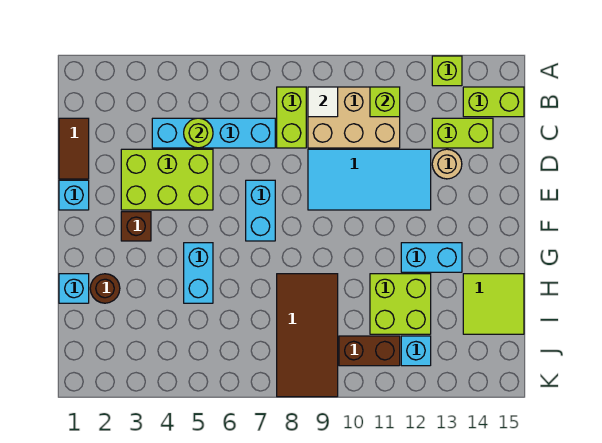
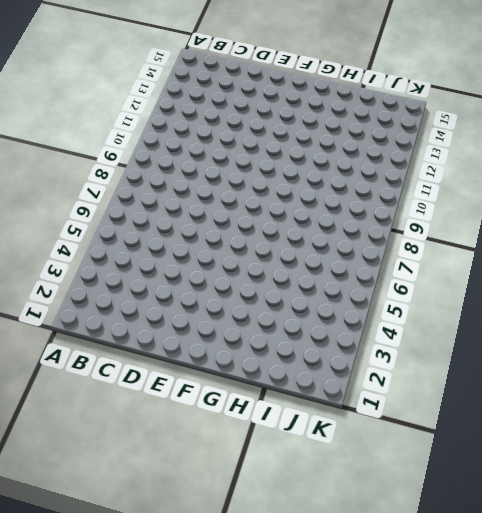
none -> lime brick A13 level 1
none -> lime brick B8:C8 level 1
none -> tan brick B9:C11 level 1

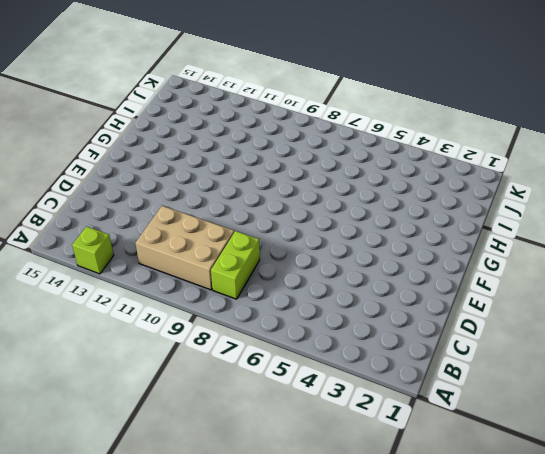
none -> lime brick B14:B15 level 1
none -> brown tile C1:D1 level 1
none -> cyan brick C4:C7 level 1

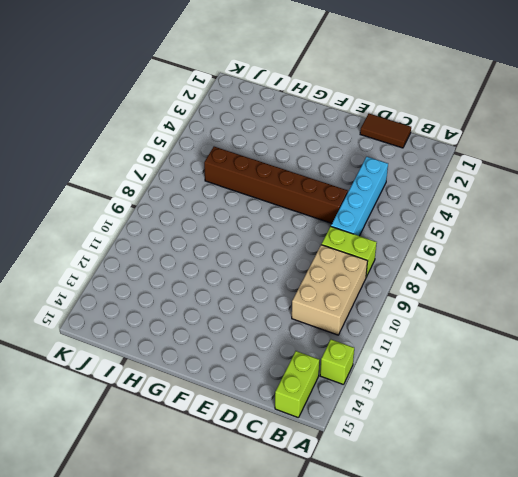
brown brick D6:I6 level 1 -> none
none -> lime brick C13:C14 level 1
none -> lime brick D3:E5 level 1
none -> cyan tile D9:E12 level 1

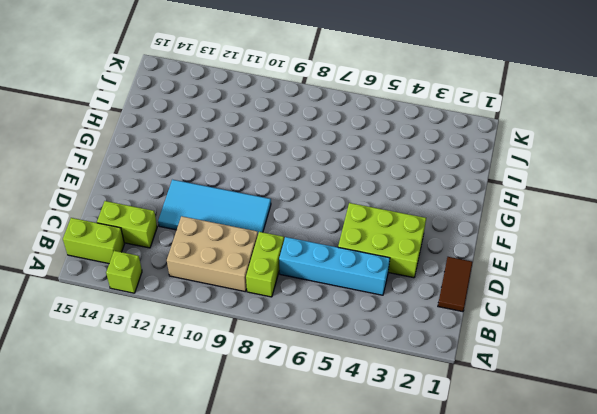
none -> tan round brick D13 level 1
none -> cyan brick E1 level 1
none -> cyan brick E7:F7 level 1

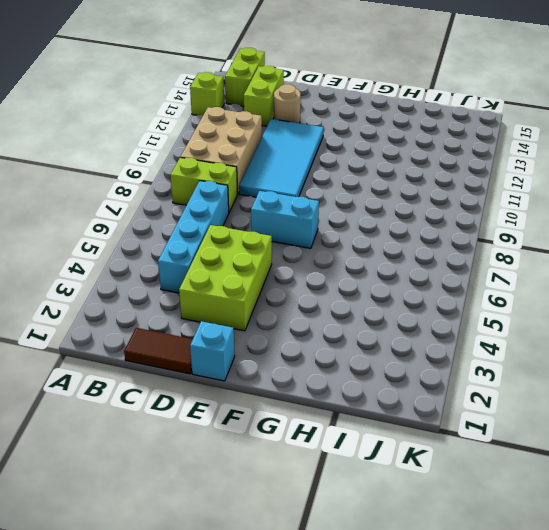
none -> brown brick F3 level 1
none -> cyan brick G5:H5 level 1
none -> cyan brick G12:G13 level 1

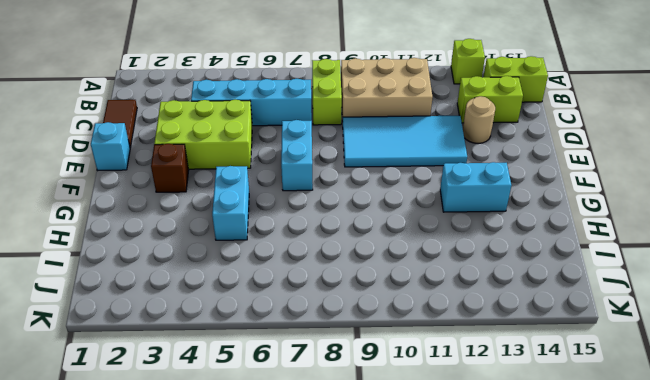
none -> cyan brick H1 level 1
none -> brown round brick H2 level 1
none -> brown tile H8:K9 level 1

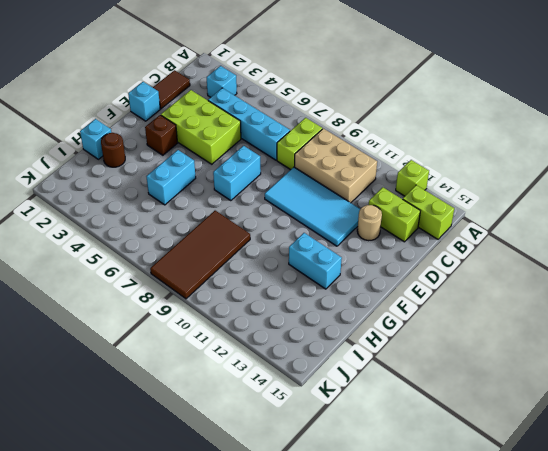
cyan brick B3 level 1 -> cyan brick J12 level 1
none -> lime brick H11:I12 level 1
none -> lime tile H14:I15 level 1
none -> brown brick J10:J11 level 1

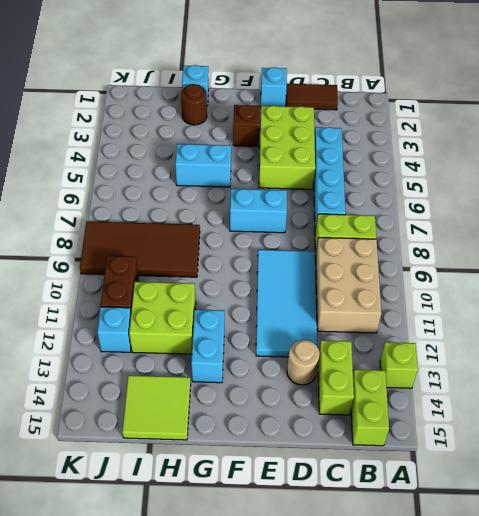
none -> white tile B9 level 2
none -> lime brick B11 level 2
none -> lime round brick C5 level 2

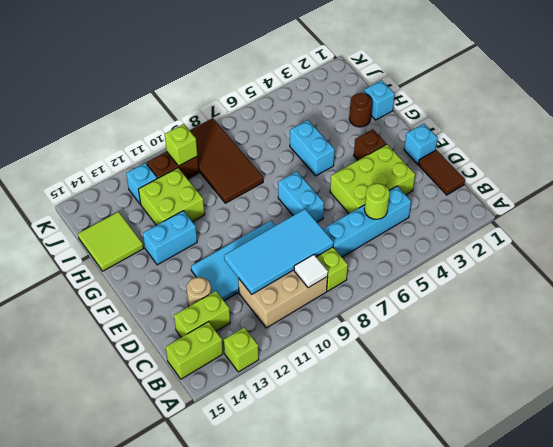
cyan tile C8:D11 level 2 -> none
lime brick J10 level 2 -> lime brick B11 level 2

